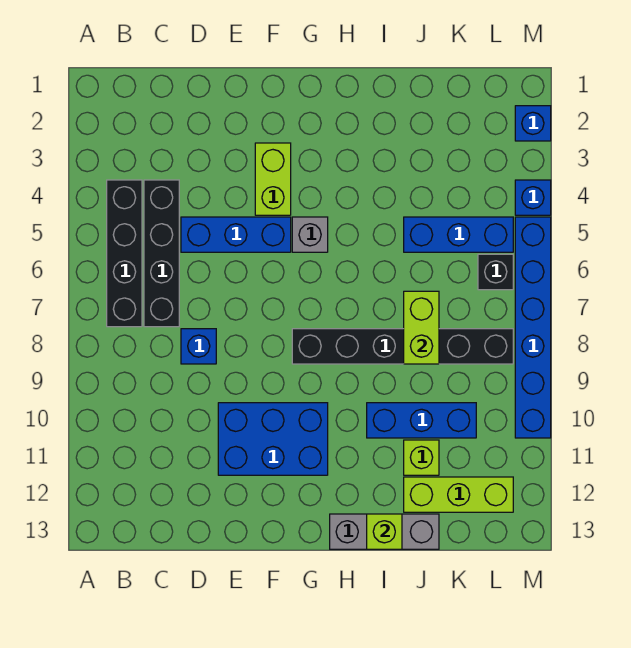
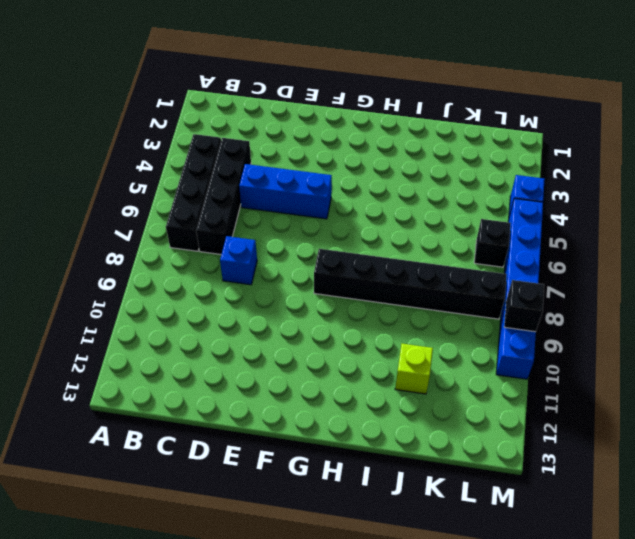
black brick M9 level 2 -> none
none -> blue brick E10:G11 level 1
none -> lime brick F3:F4 level 1
none -> grey brick G5 level 1

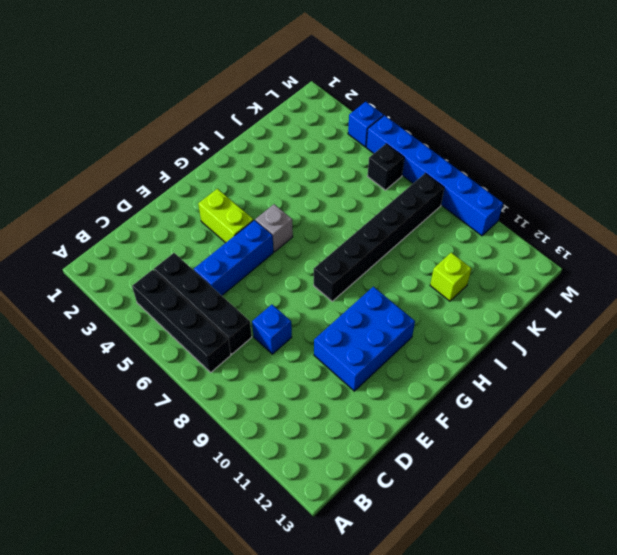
none -> grey brick H13:J13 level 1
none -> blue brick I10:K10 level 1
none -> blue brick J5:L5 level 1

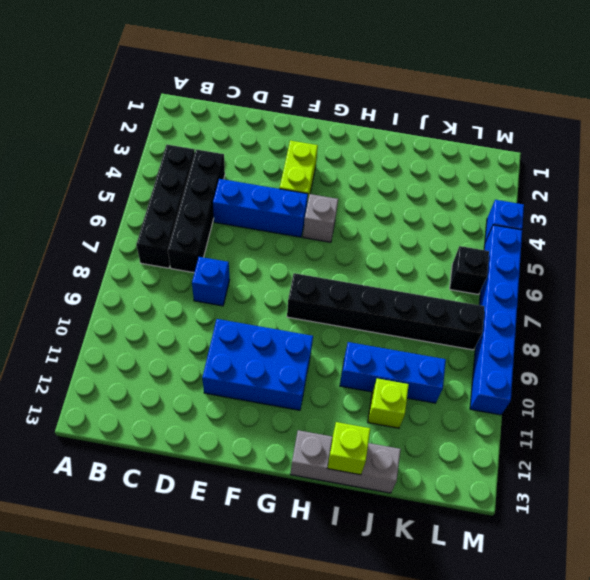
none -> blue brick J5:L5 level 1
none -> lime brick J12:L12 level 1
none -> blue brick M2 level 1

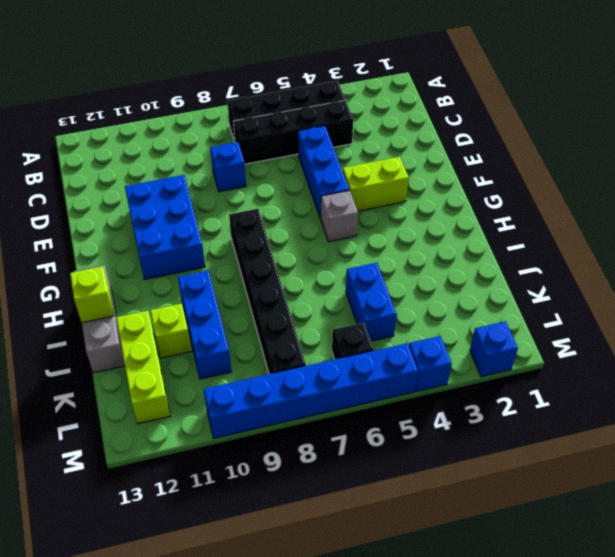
blue brick J5:K5 level 1 -> blue brick J5:L5 level 1
none -> lime brick J7:J8 level 2

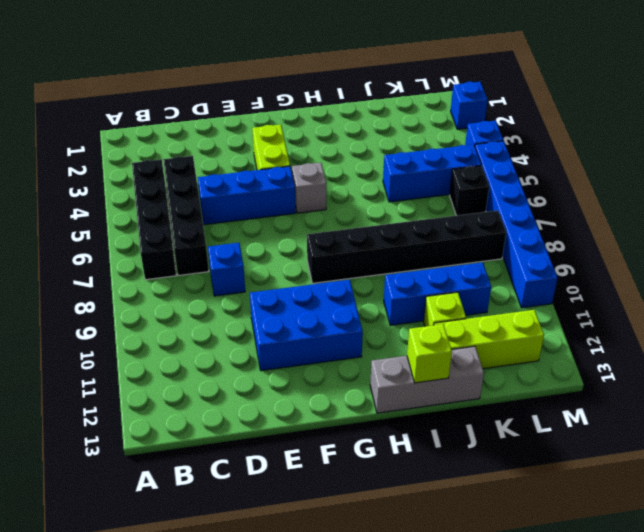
none -> lime brick J7:J8 level 2

